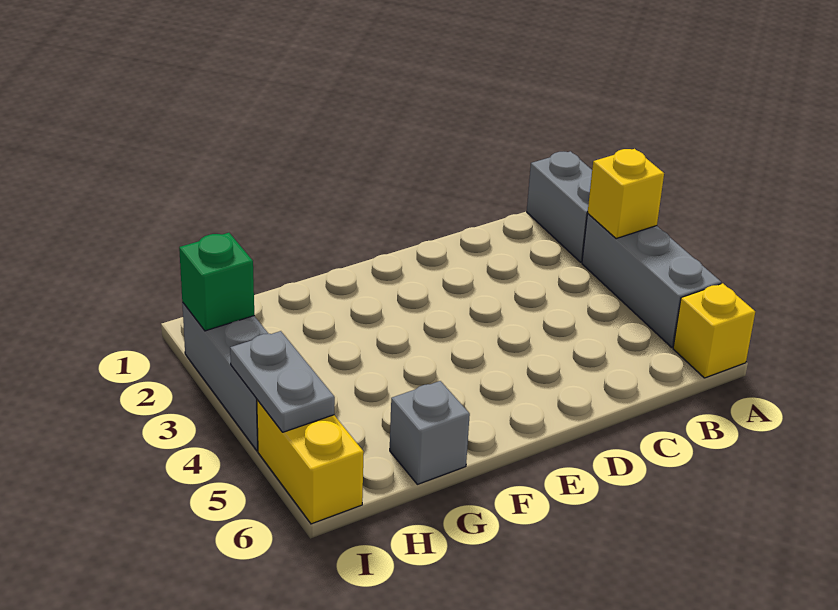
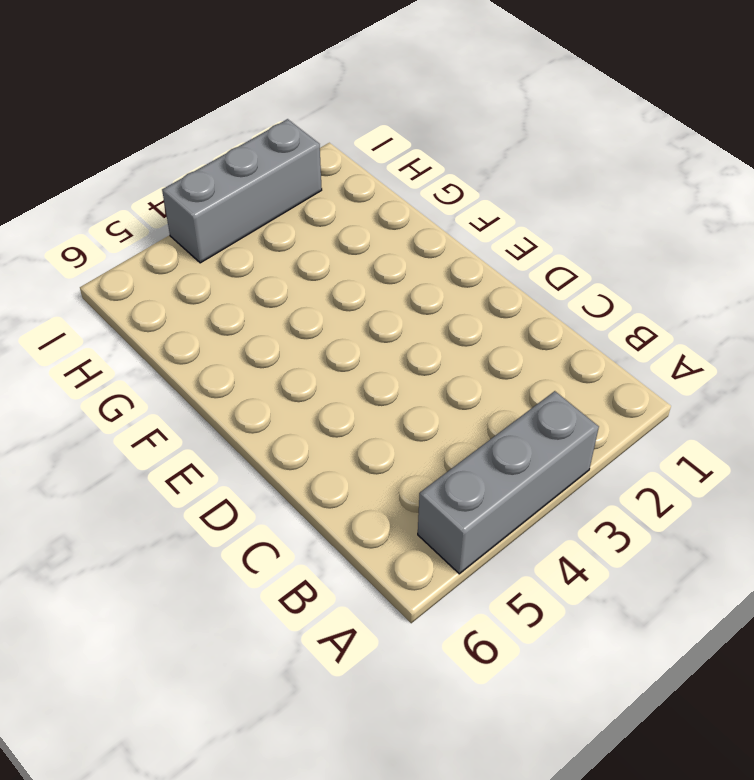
none -> grey brick A1:A2 level 1
none -> yellow brick A6 level 1

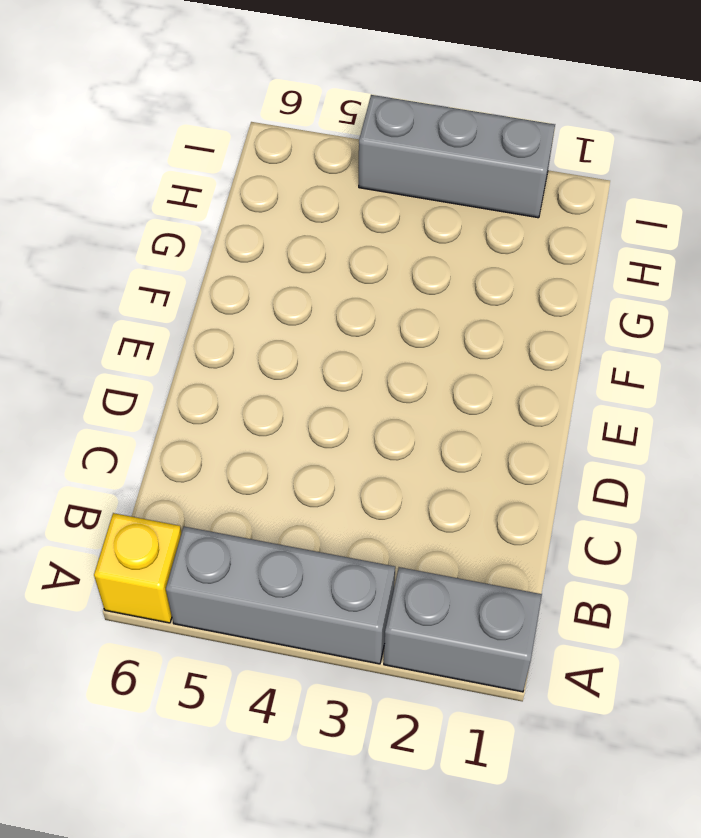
none -> grey brick G6 level 1
none -> yellow brick I5:I6 level 1

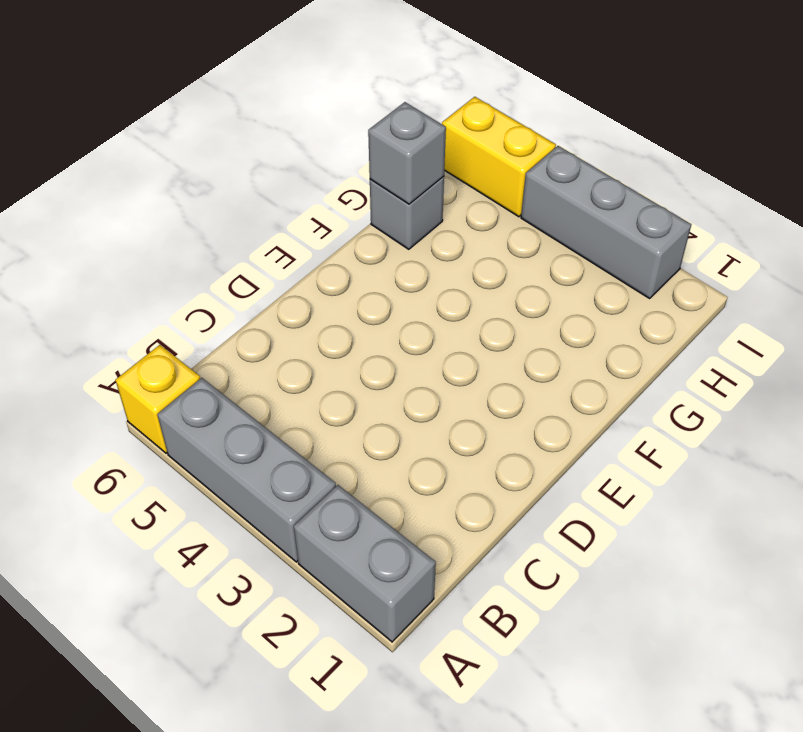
grey brick G6 level 2 -> none
none -> yellow brick A3 level 2
none -> green brick I2 level 2

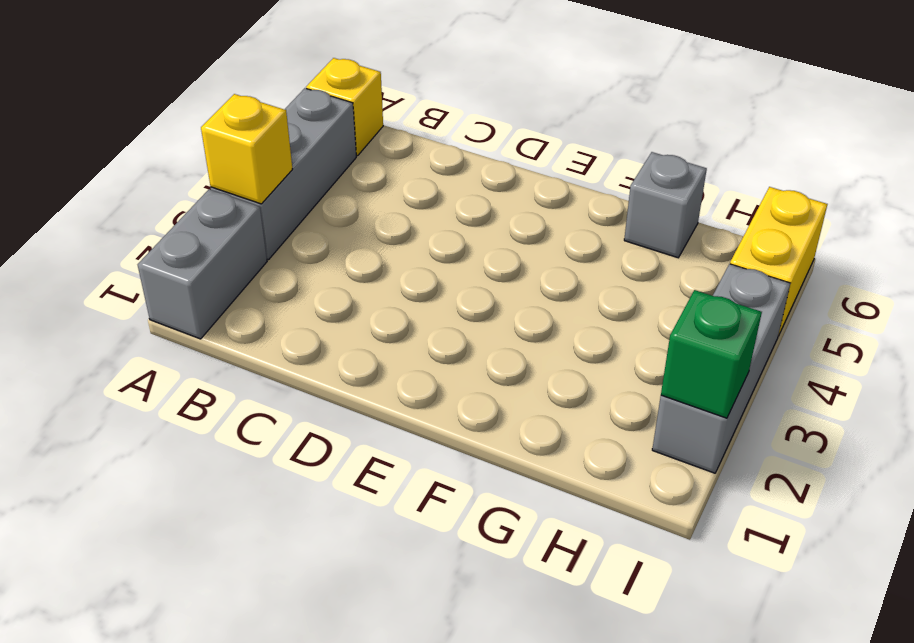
none -> grey plate I4:I5 level 2

